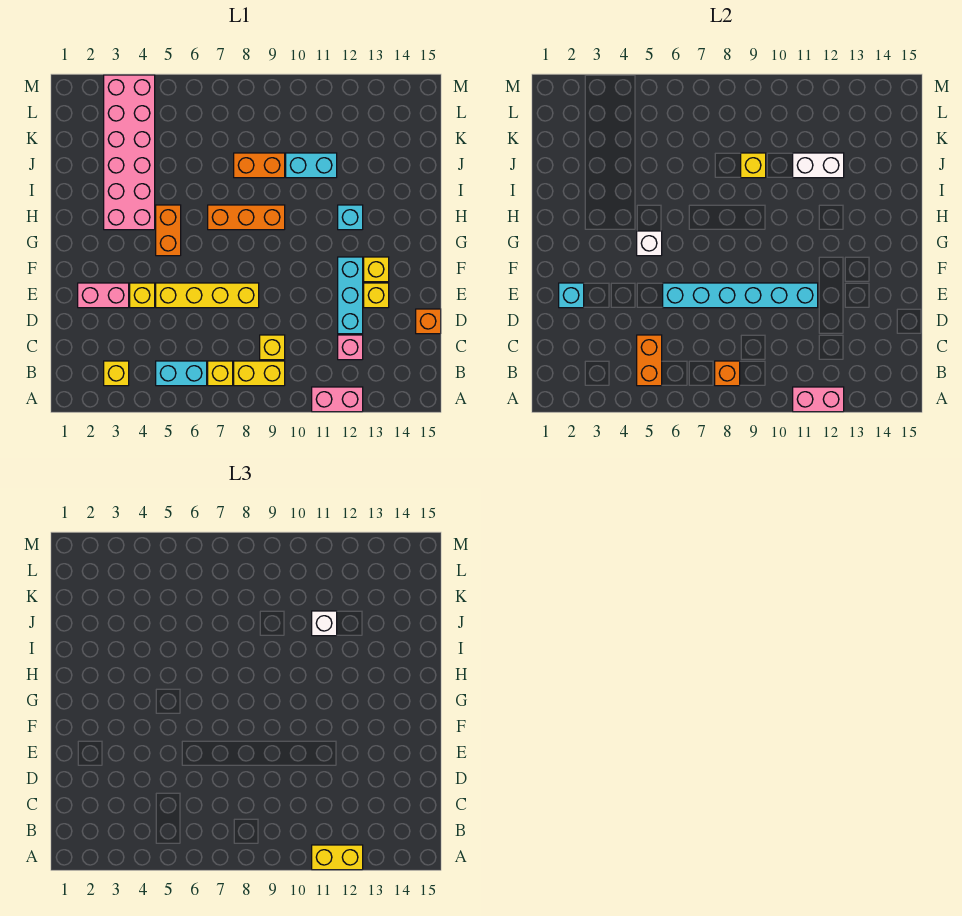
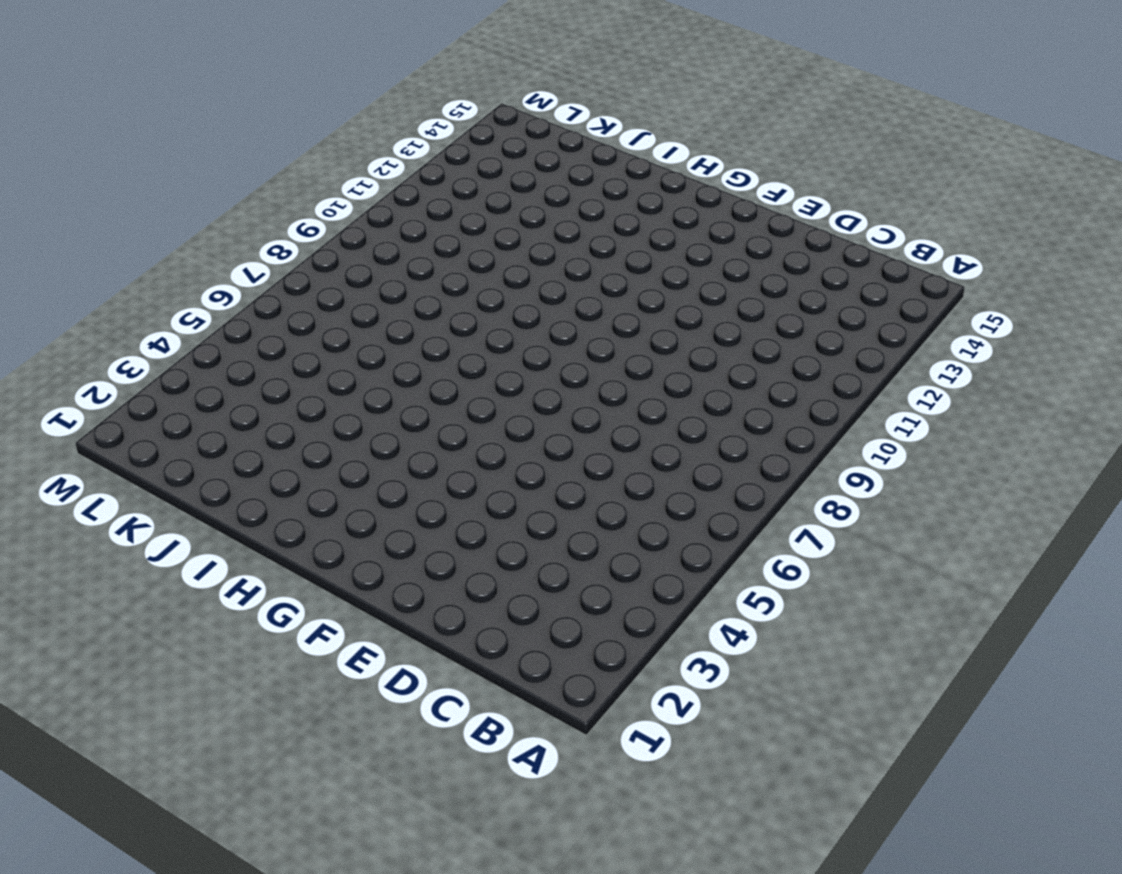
none -> pink brick A11:A12 level 1
none -> yellow brick B3 level 1
none -> cyan brick B5:B6 level 1
none -> yellow brick B7 level 1

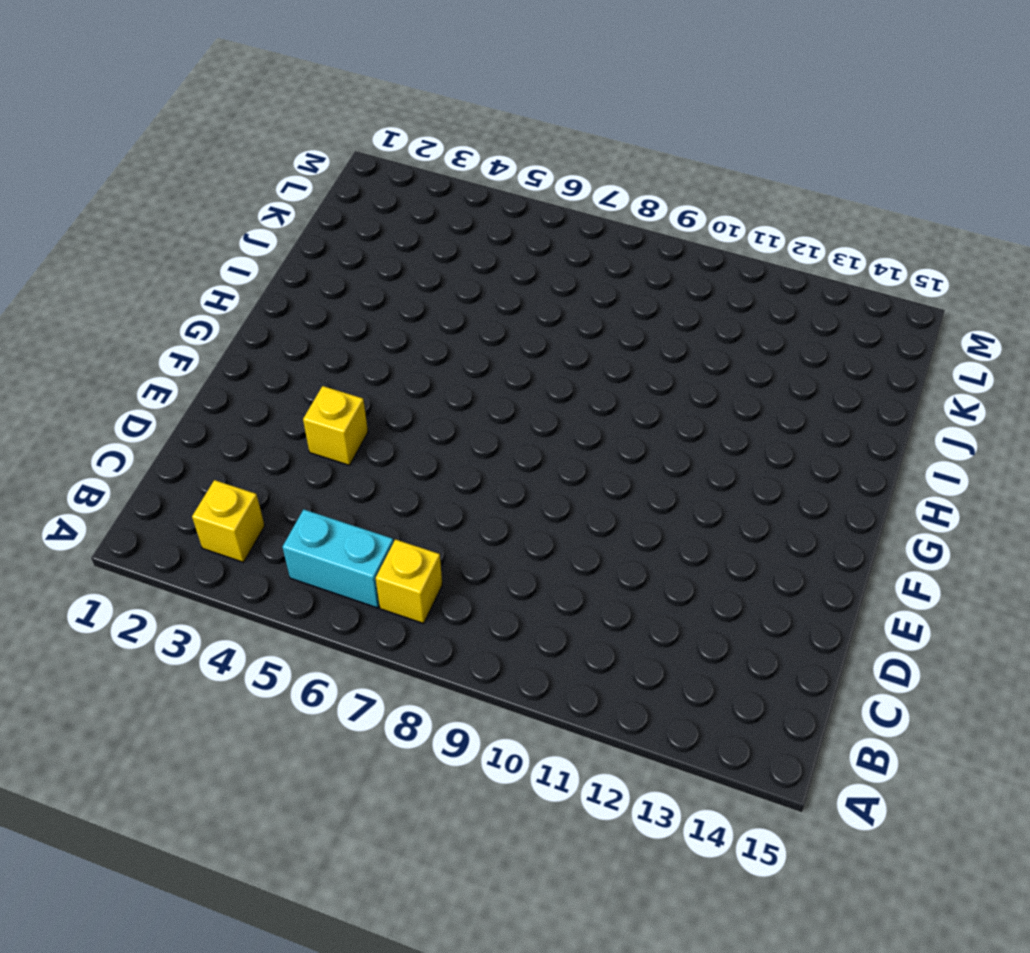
none -> pink brick A11:A12 level 1
none -> yellow brick B8:B9 level 1
none -> yellow brick C9 level 1
none -> pink brick C12 level 1

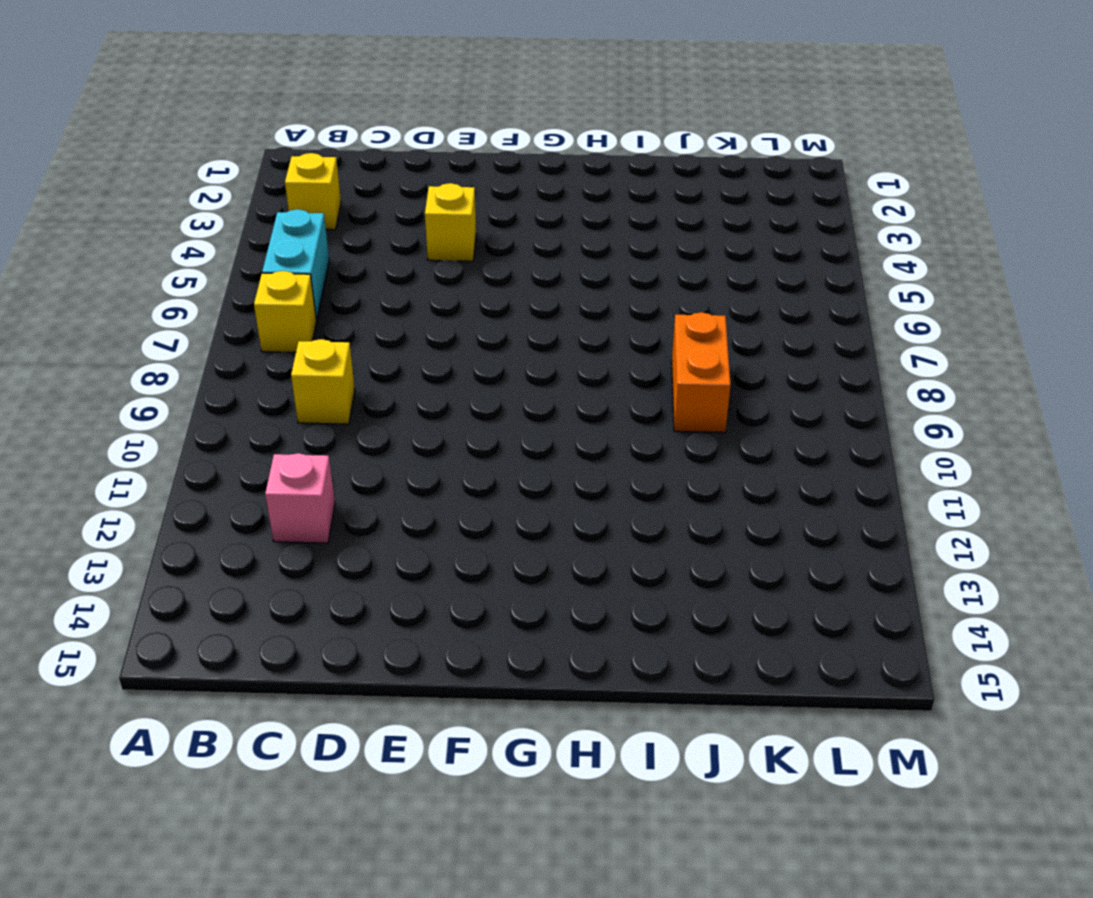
none -> pink brick A11:A12 level 1
none -> yellow brick B8:B9 level 1
none -> cyan brick D12:F12 level 1
none -> orange brick D15 level 1

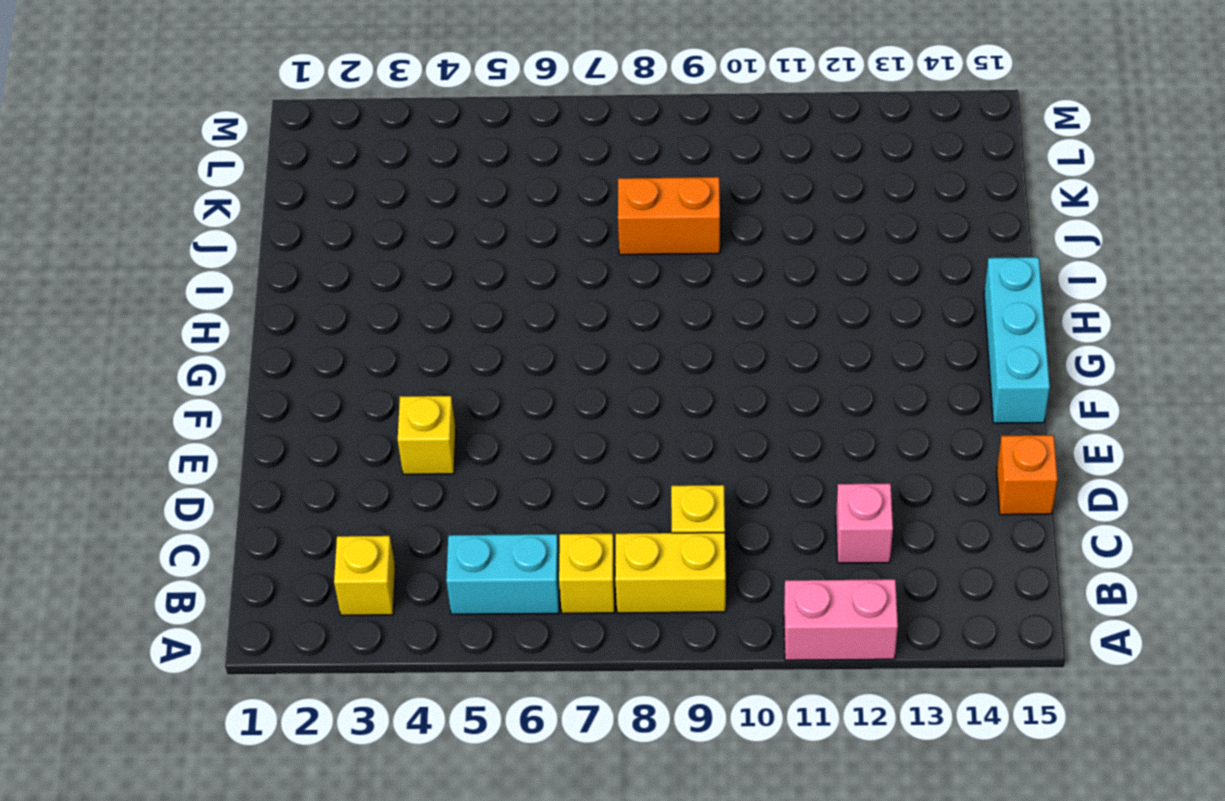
cyan brick F15:H15 level 1 -> cyan brick D12:F12 level 1
none -> pink brick E2:E3 level 1
none -> yellow brick E5:E8 level 1
none -> yellow brick E13 level 1
none -> yellow brick F13 level 1

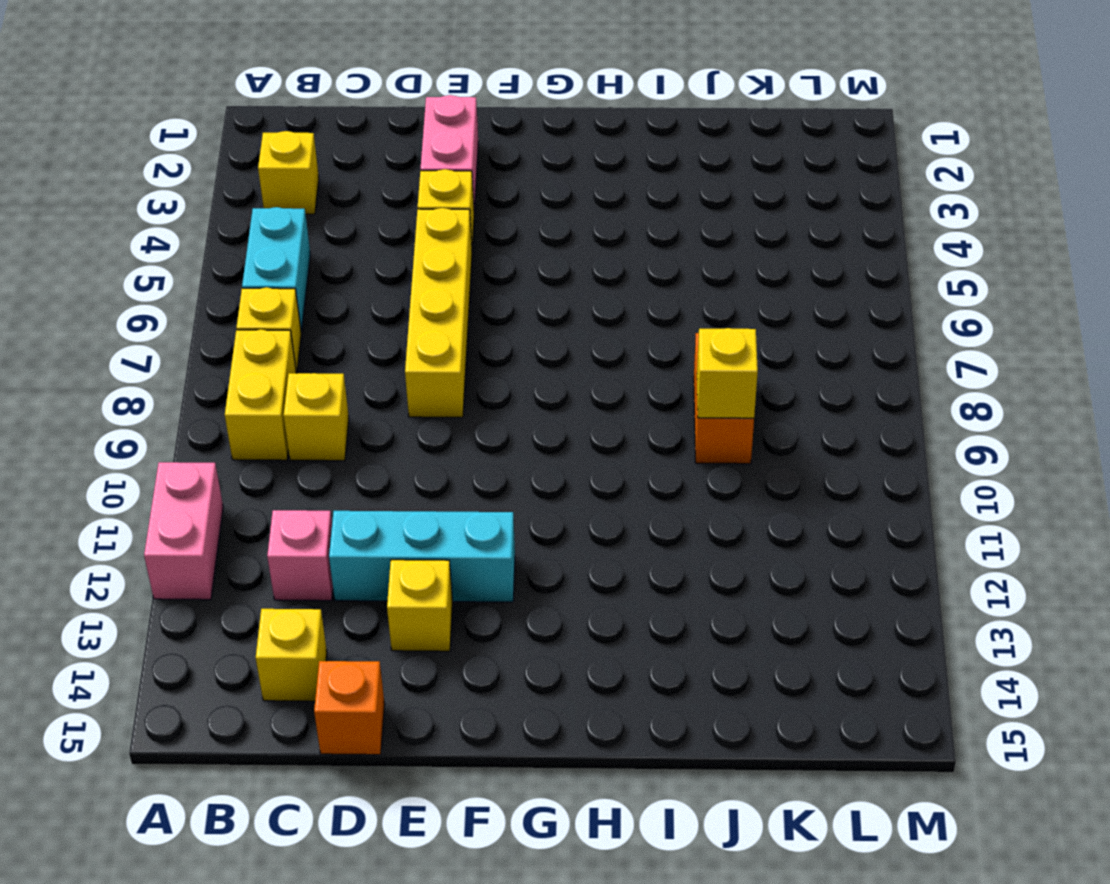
yellow brick C14 level 1 -> yellow brick F13 level 1
none -> orange brick G5:H5 level 1
none -> pink brick H3:M4 level 1
none -> orange brick H7:H9 level 1
none -> cyan brick H12 level 1

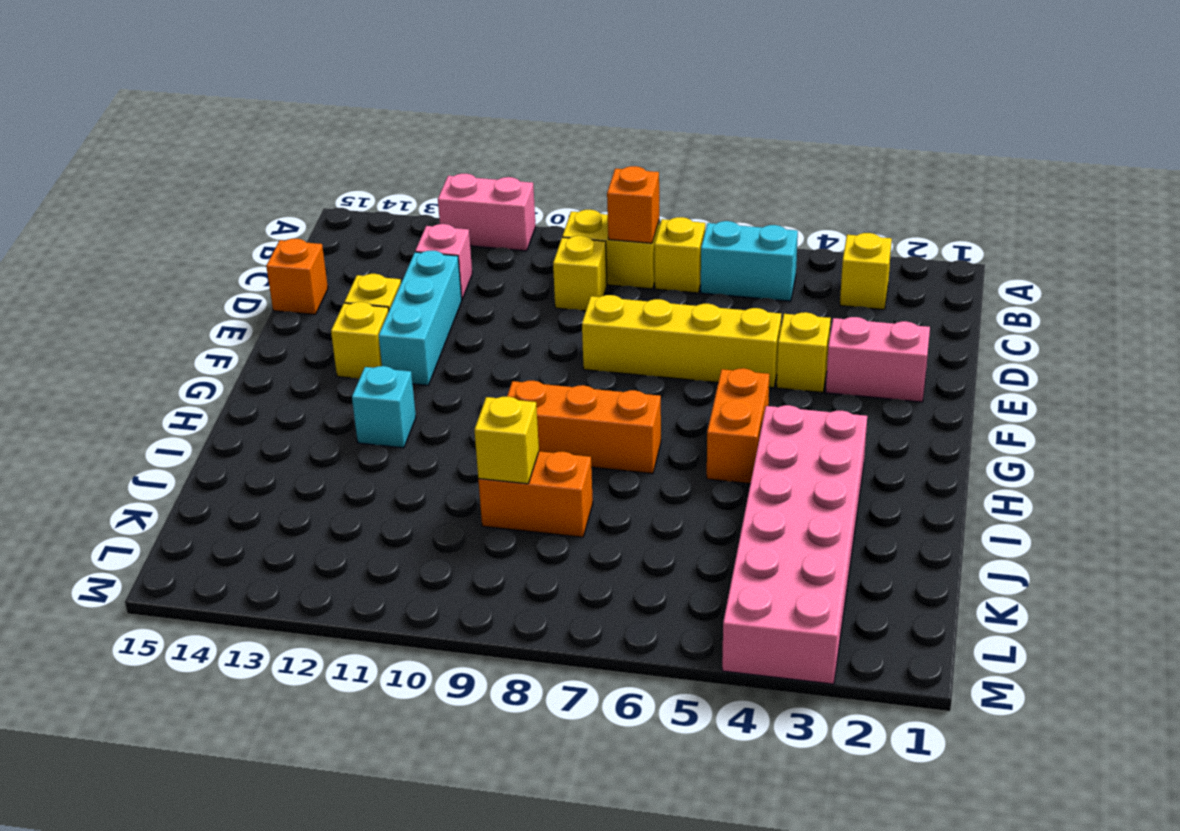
none -> cyan brick J10:J11 level 1
none -> pink brick A11:A12 level 2
none -> orange brick B5:C5 level 2
none -> cyan brick E2 level 2

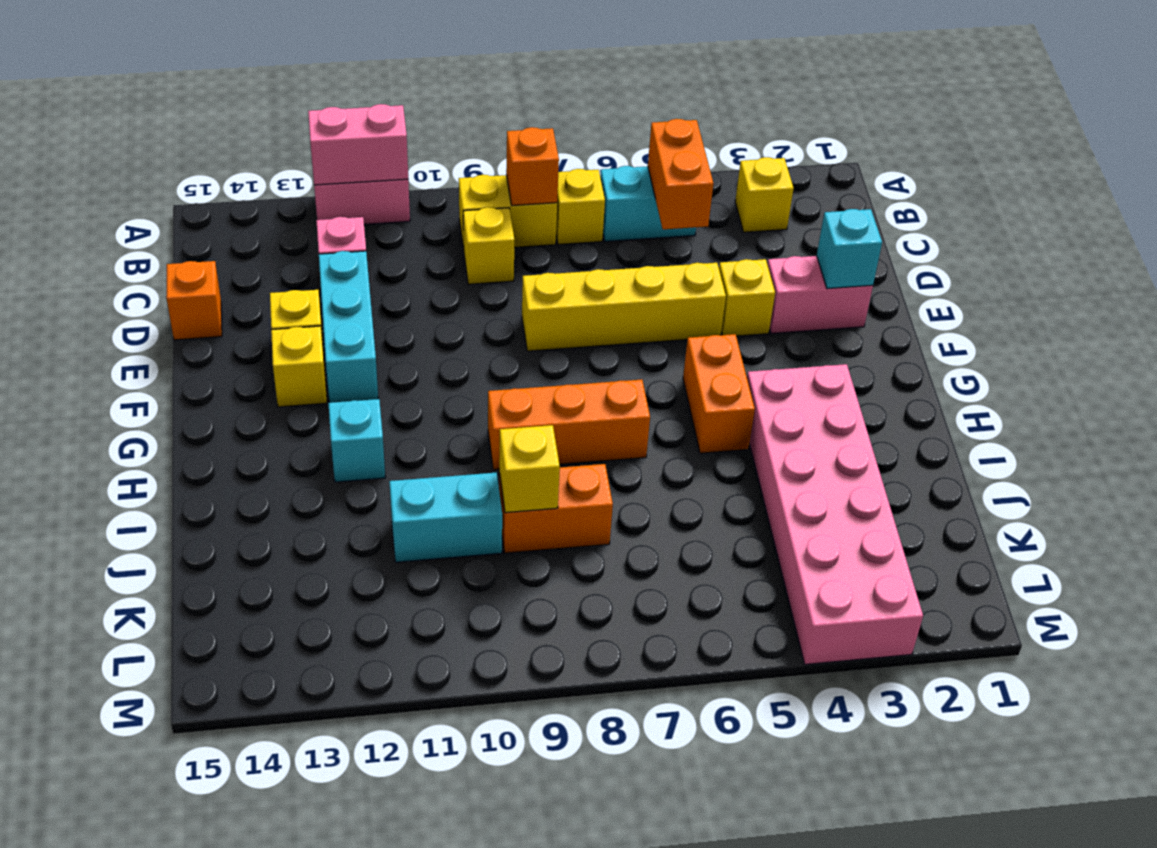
none -> cyan brick E6:E11 level 2
none -> white brick G5 level 2
none -> white brick J11:J12 level 2
none -> yellow brick A11:A12 level 3

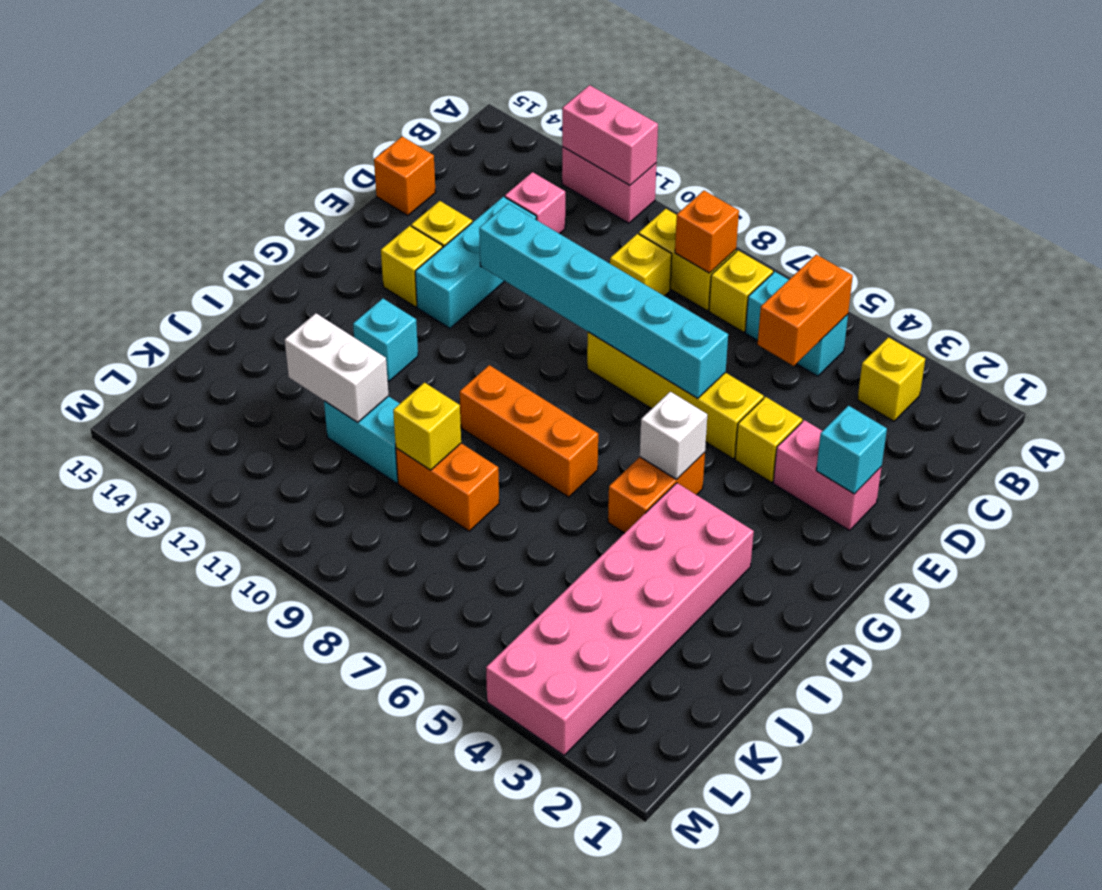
none -> yellow brick A11:A12 level 3
none -> white brick J11 level 3

